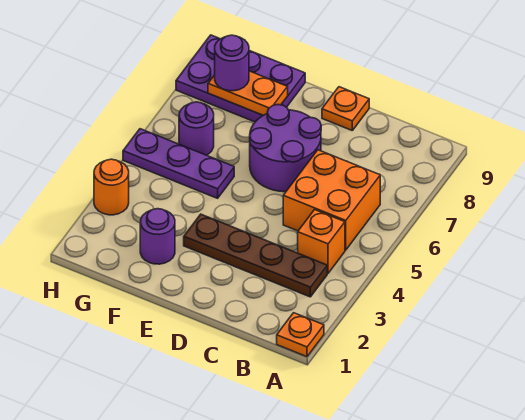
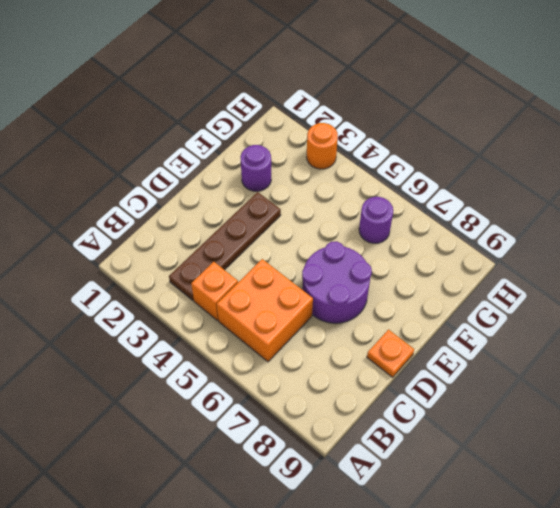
none -> orange plate A1 level 1
none -> purple plate F5:H5 level 1
none -> purple plate F8:H9 level 1

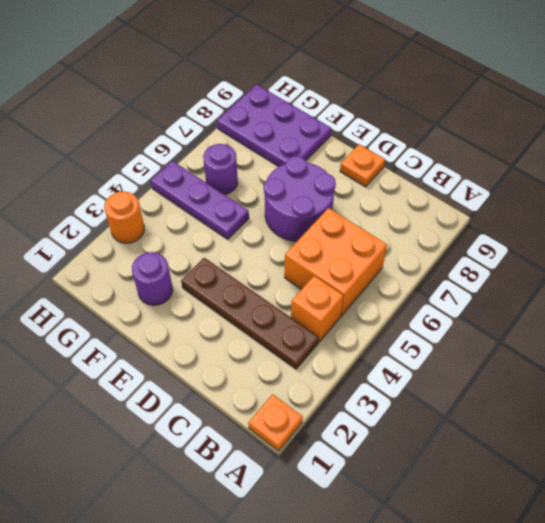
none -> orange plate F8:G8 level 2
none -> purple round brick G8 level 3

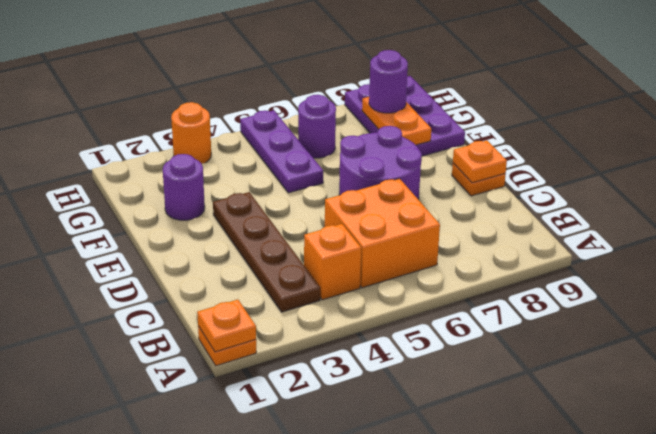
orange plate A1 level 2 -> none
orange plate D9 level 2 -> none

